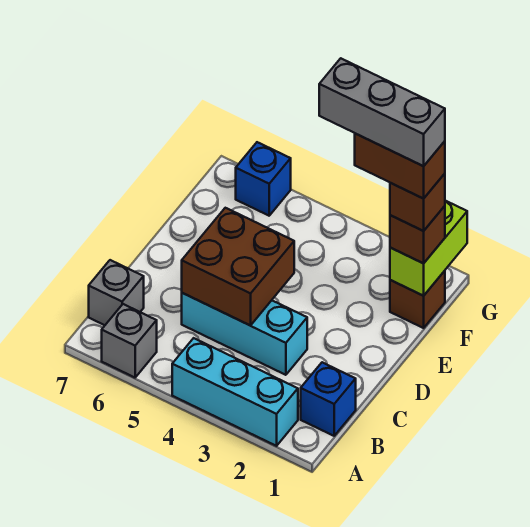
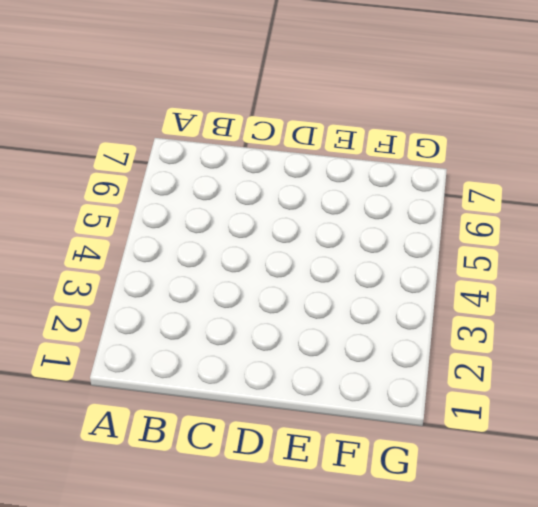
none -> cyan brick A2:A4 level 1
none -> grey brick A6 level 1
none -> blue brick B1 level 1

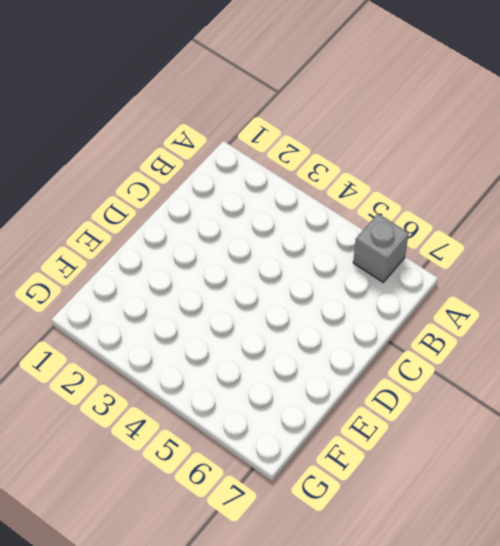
none -> cyan brick A2:A4 level 1
none -> blue brick B1 level 1
none -> grey brick B7 level 1

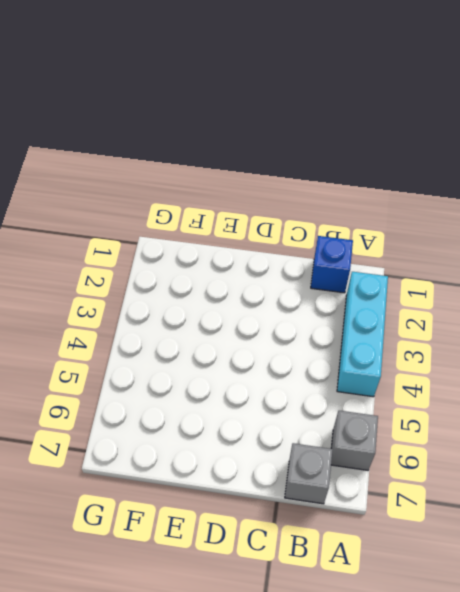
none -> cyan brick C3:C5 level 1
none -> brown brick F1 level 1
none -> blue brick G6 level 1

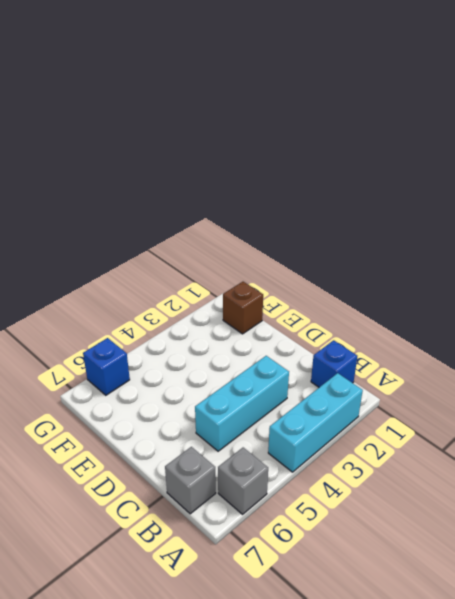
none -> brown brick C4:D5 level 2
none -> lime brick F1:G1 level 2
none -> brown brick F1 level 3

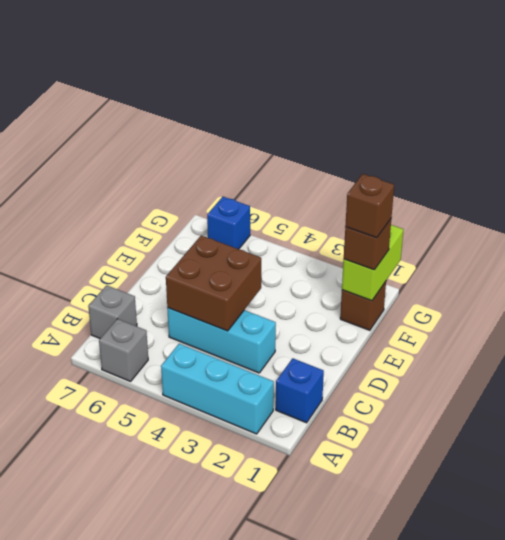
none -> brown brick F1:F2 level 5
none -> grey brick F1:F3 level 6

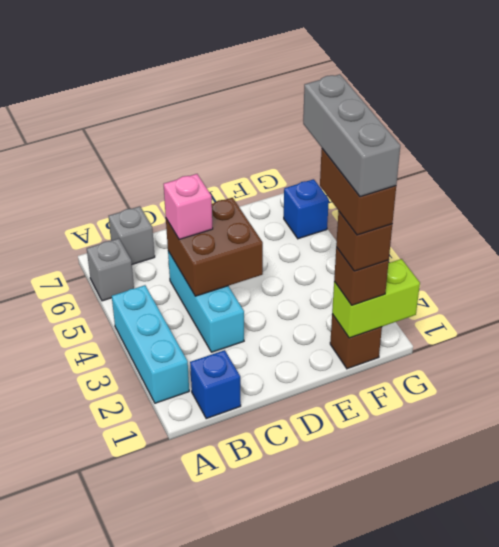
pink brick C5 level 3 -> none

